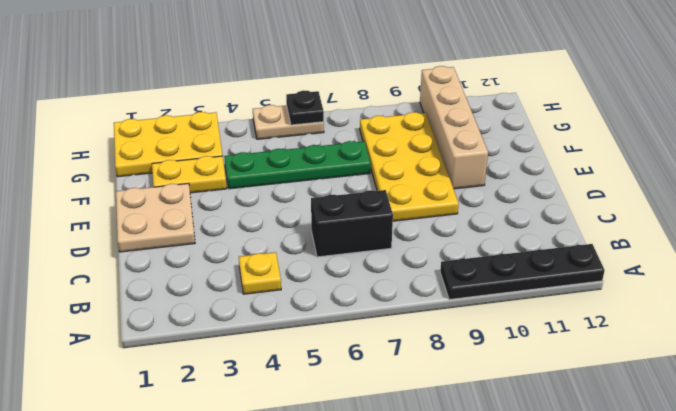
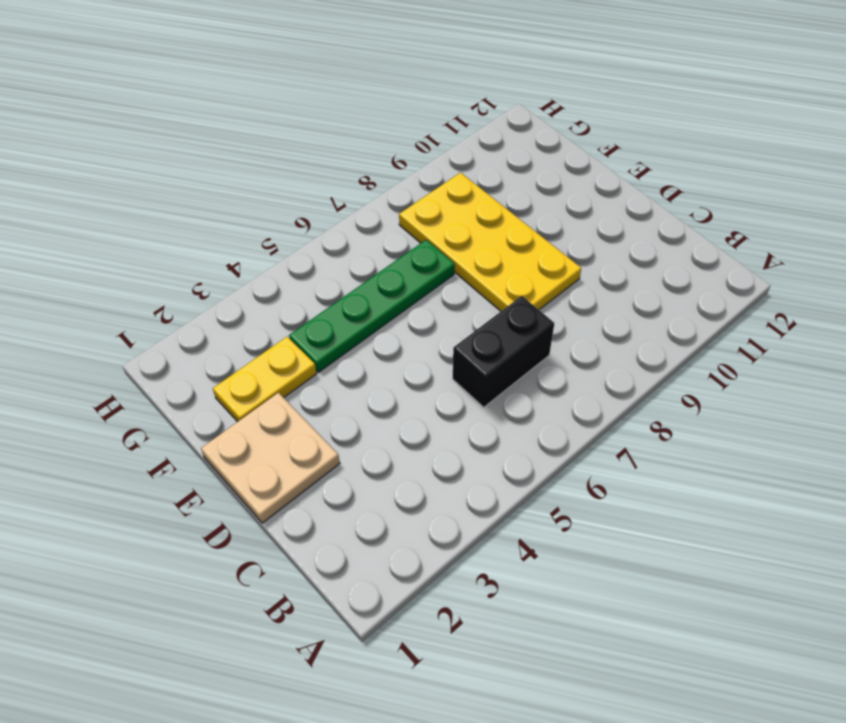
none -> black plate A9:A12 level 1
none -> yellow plate B4 level 1

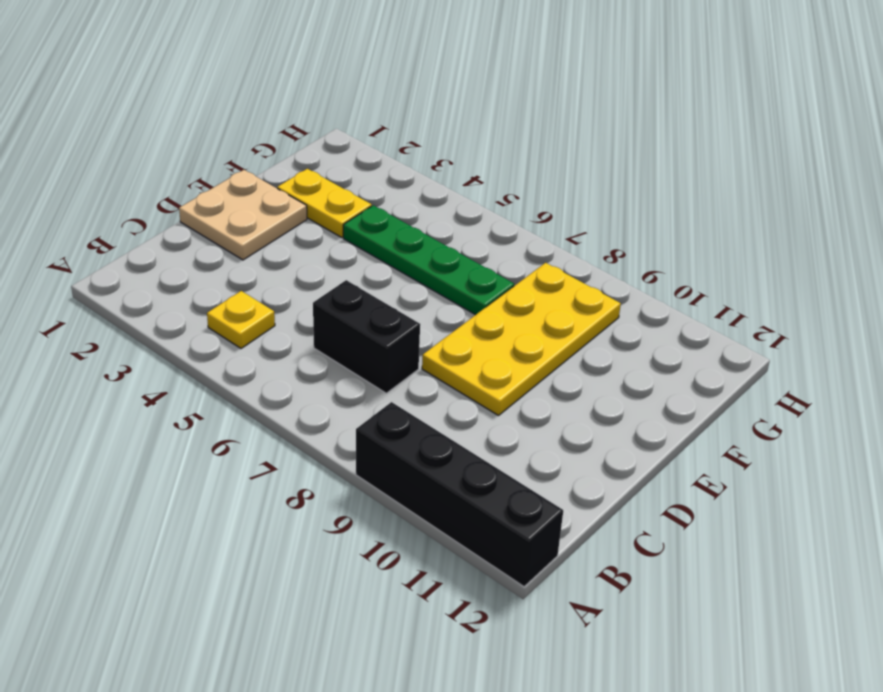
black brick A9:A12 level 1 -> black plate A9:A12 level 1
none -> tan brick E10:H10 level 1
none -> yellow plate G1:H3 level 1

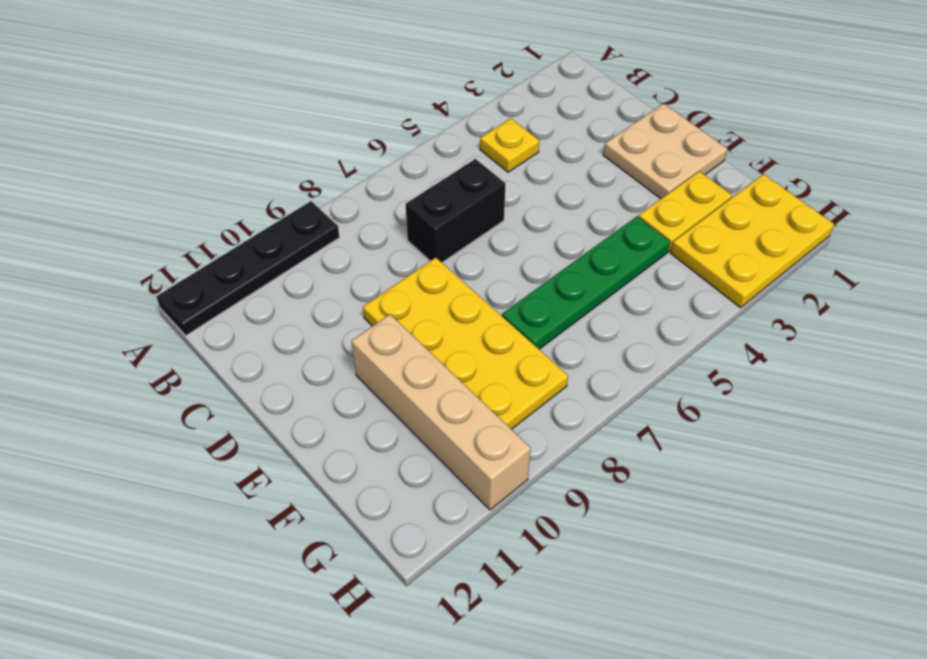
none -> tan plate H5:H6 level 1
none -> black plate H6 level 2

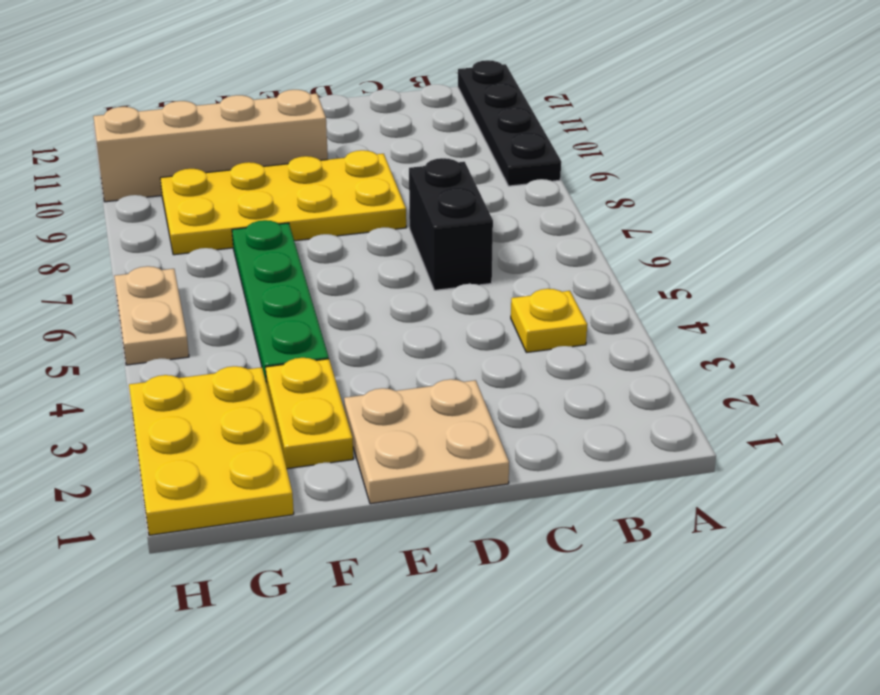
none -> black plate H6 level 2

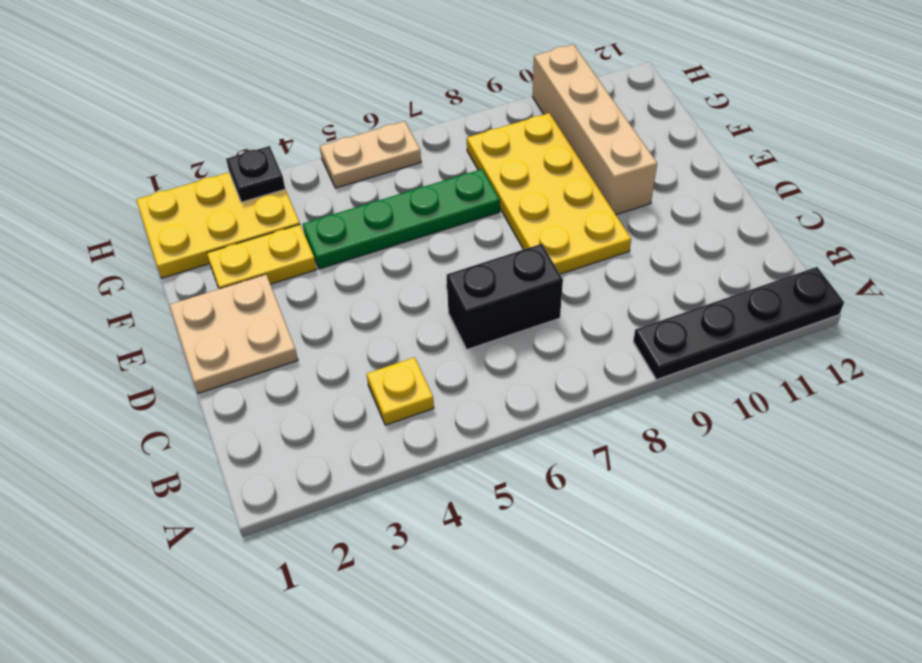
black plate H3 level 2 -> black plate H6 level 2

